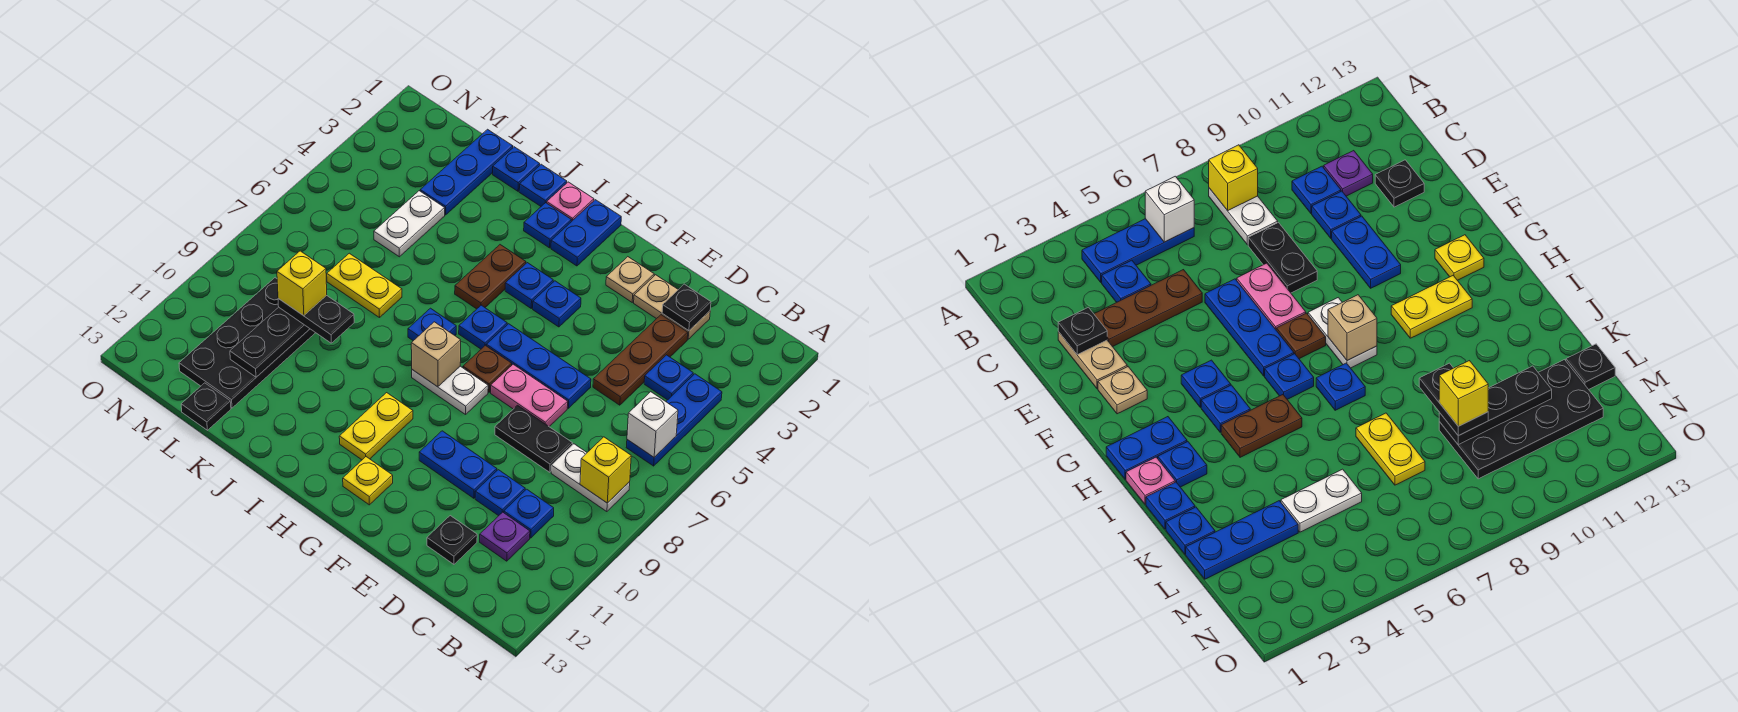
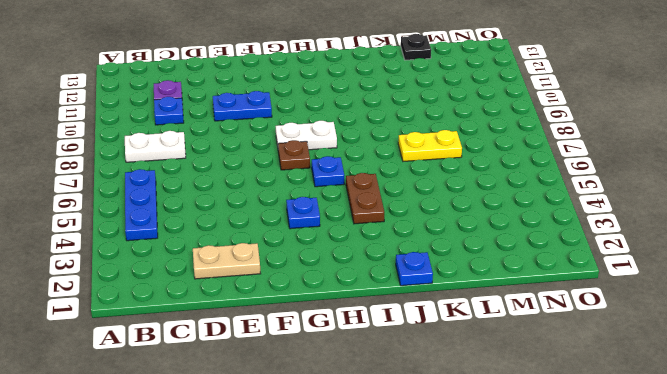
none -> blue plate C4 level 1
none -> brown plate D3:D5 level 1
none -> black plate D8:E8 level 1
none -> blue plate D10 level 1

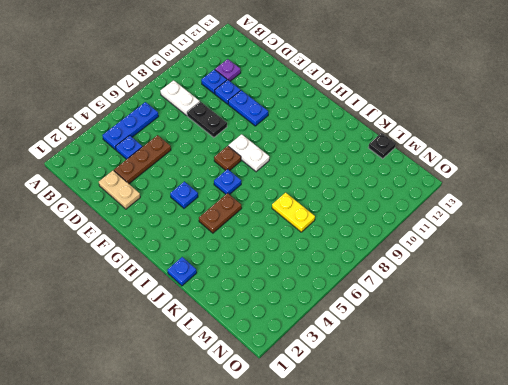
none -> black plate D12 level 1
none -> blue plate E6:G6 level 1
none -> pink plate E7:F7 level 1
none -> tan plate F2 level 1

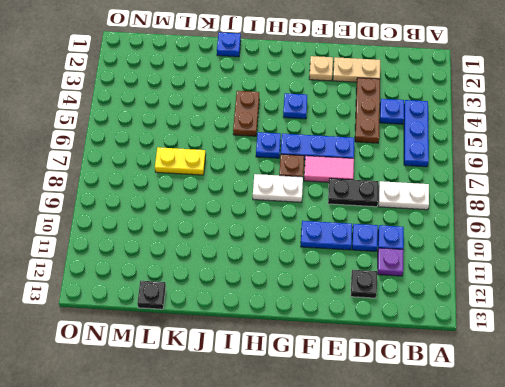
pink tile E7:F7 level 1 -> pink plate E7:F7 level 1
none -> yellow plate G12 level 1
none -> blue plate H1:H2 level 1
none -> blue plate H4 level 1
none -> yellow plate H10:H11 level 1

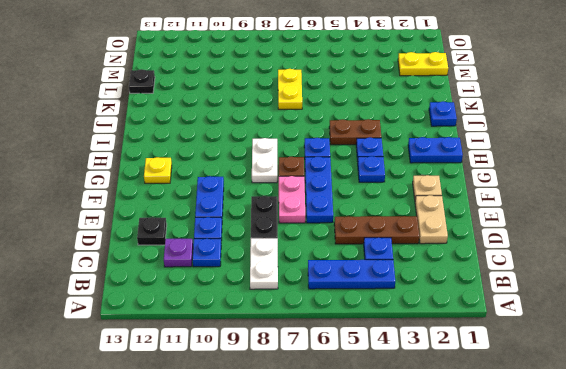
yellow plate M1:M2 level 1 -> yellow plate H10:H11 level 1
none -> pink plate I1 level 1
none -> blue plate I2 level 1
none -> blue plate I7 level 1
none -> blue plate K1 level 1

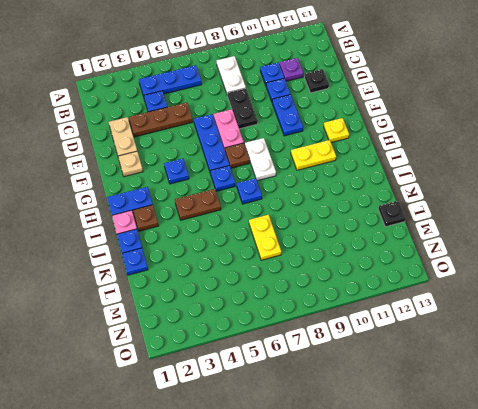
brown plate I2 level 1 -> blue plate I2 level 1
none -> blue plate H4 level 1
none -> blue plate L1:L3 level 1
none -> white plate L4:L5 level 1
none -> black plate L9:M12 level 1

